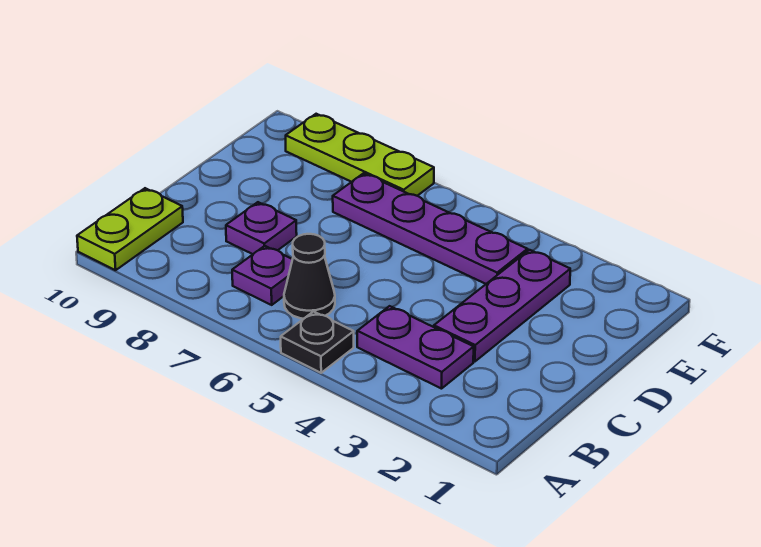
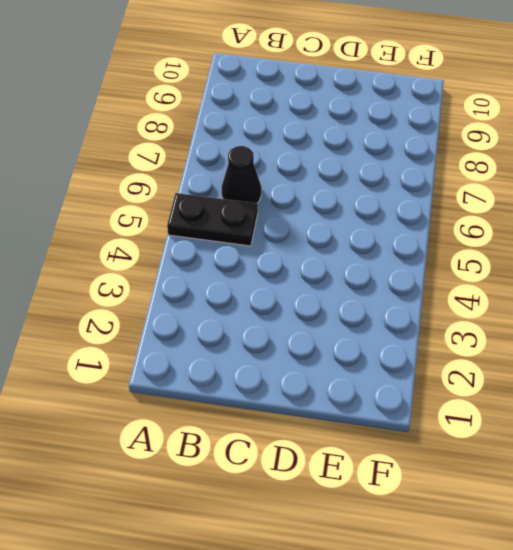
black plate A5:B5 level 1 -> black plate A5 level 1
none -> lime plate A10:B10 level 1
none -> purple plate B3:B4 level 1

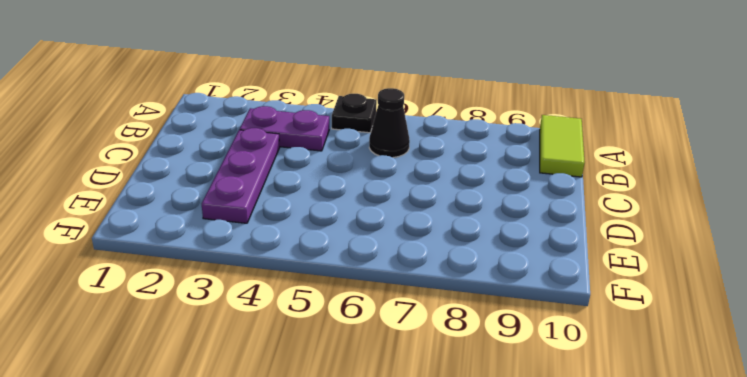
lime tile A10:B10 level 1 -> lime plate A10:B10 level 1
none -> purple plate B7 level 1
none -> purple plate C8 level 1

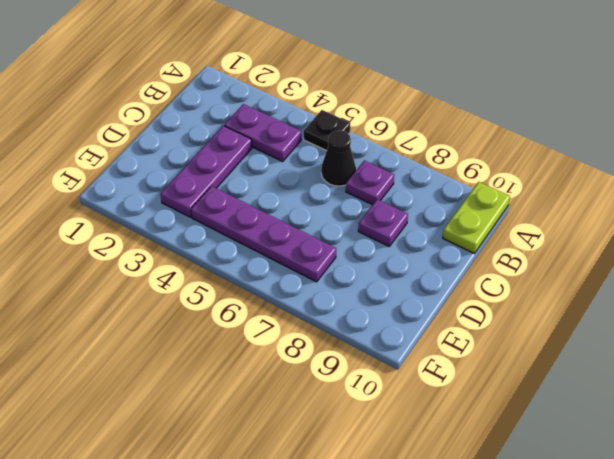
none -> lime plate F7:F9 level 1

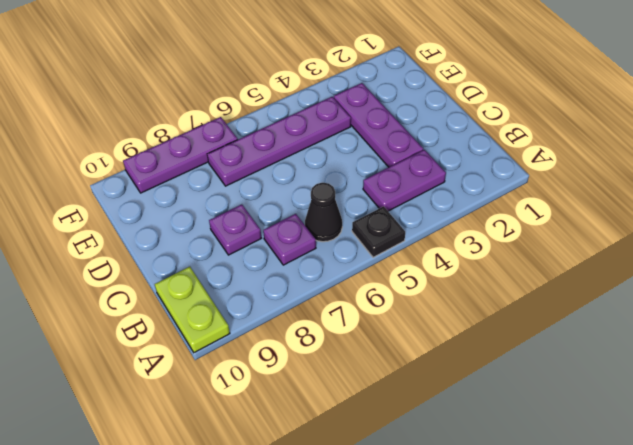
purple plate F7:F9 level 1 -> lime plate F7:F9 level 1

